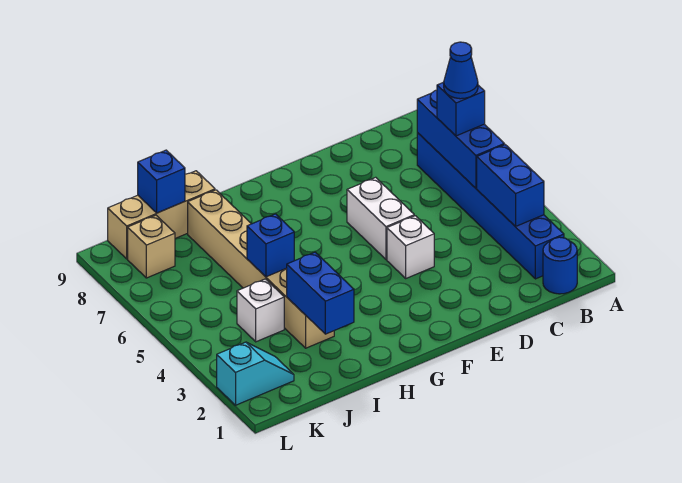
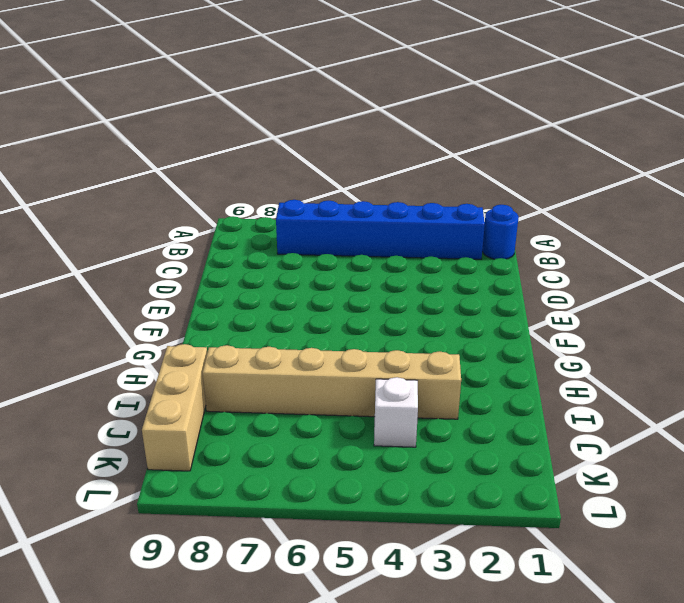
none -> white brick E4 level 1
none -> white brick E5:E6 level 1
none -> cyan slope K2:L2 level 1 top L

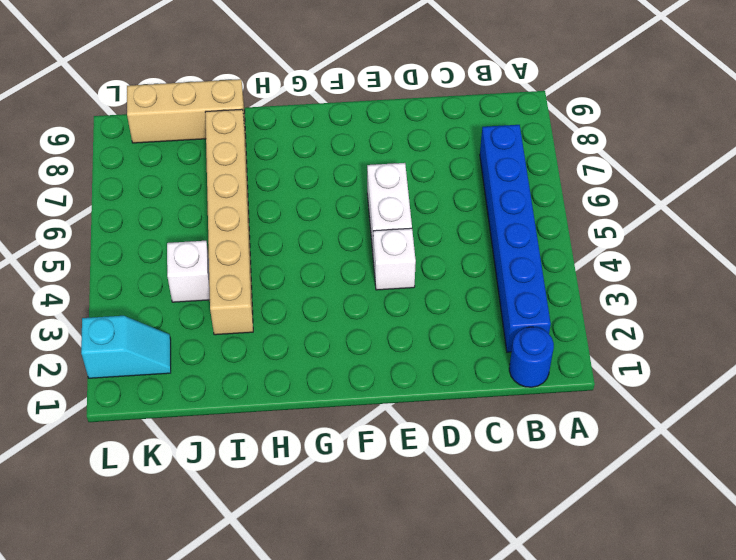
none -> tan brick K8 level 1
none -> blue brick B3:B4 level 2
none -> blue brick B5:B7 level 2

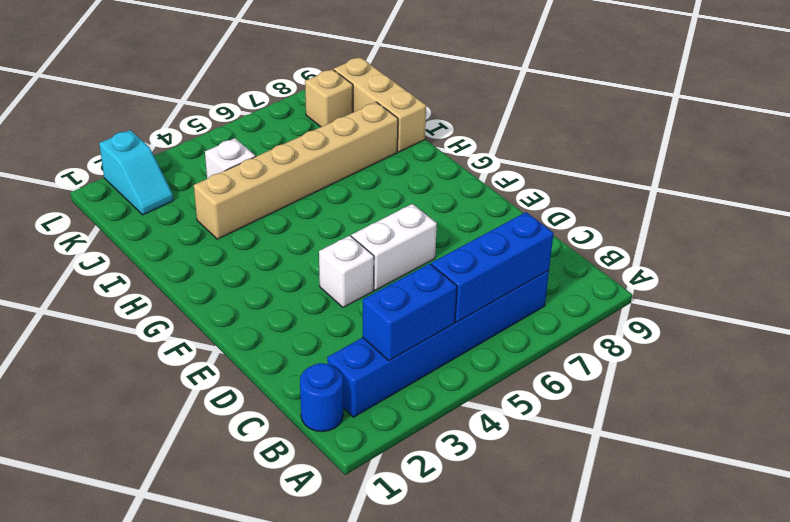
none -> blue brick I2:I3 level 2
none -> blue brick I5 level 2
none -> blue brick J9 level 2

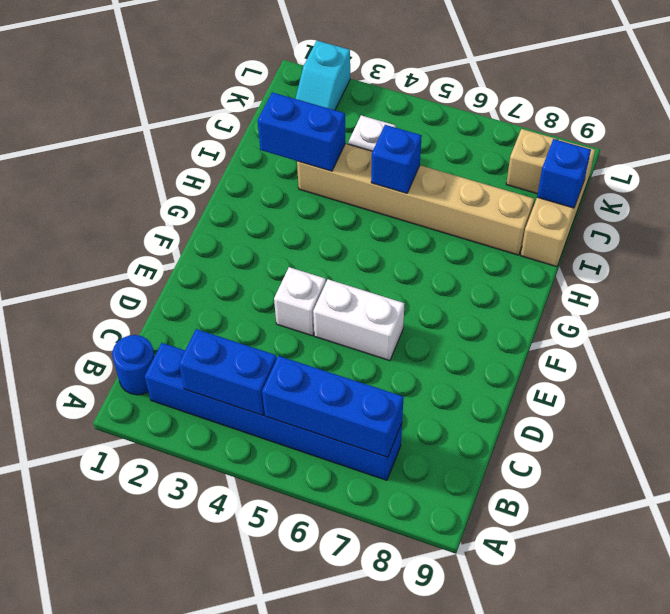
none -> blue brick B6 level 3
none -> blue cone B6 level 4

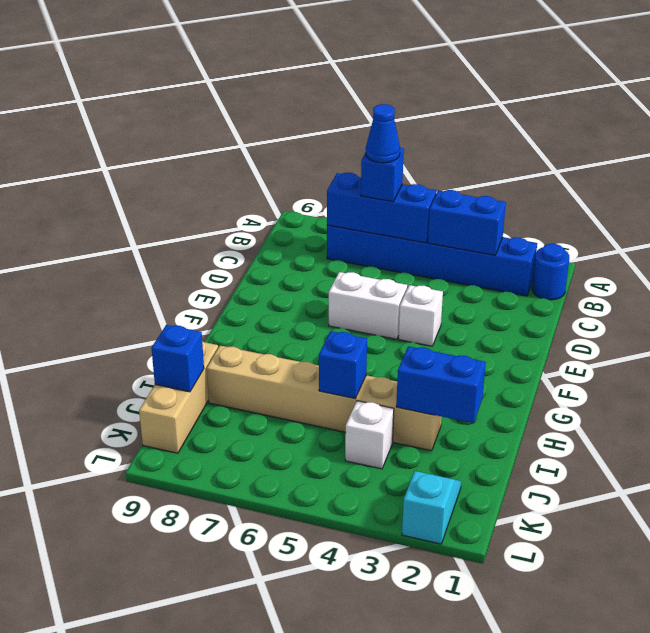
none -> tan brick K8 level 1

